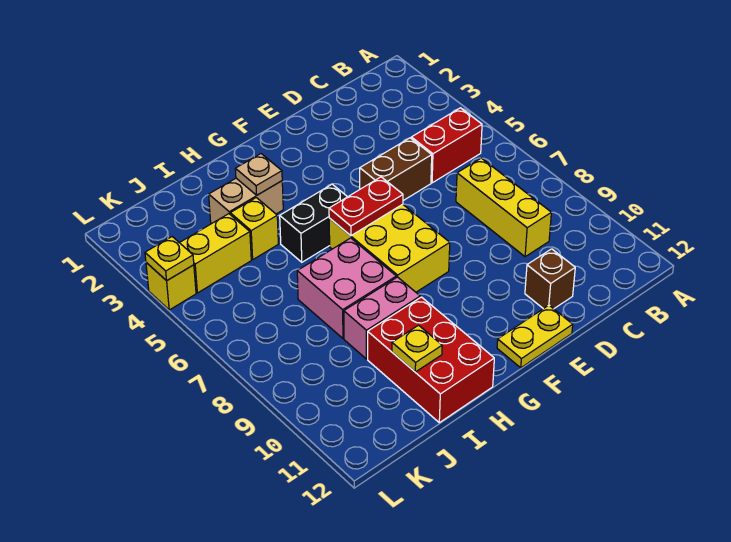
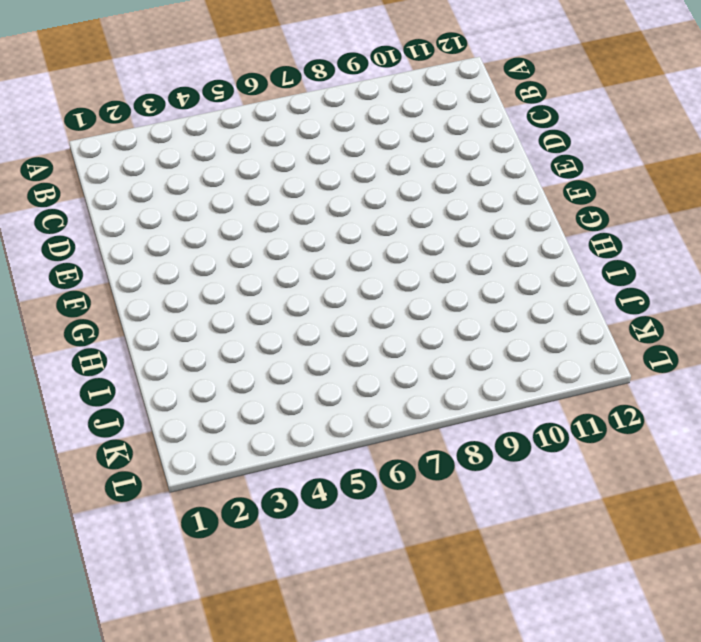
none -> red brick B5:C5 level 1
none -> yellow brick C7:C9 level 1
none -> brown brick D5:E5 level 1

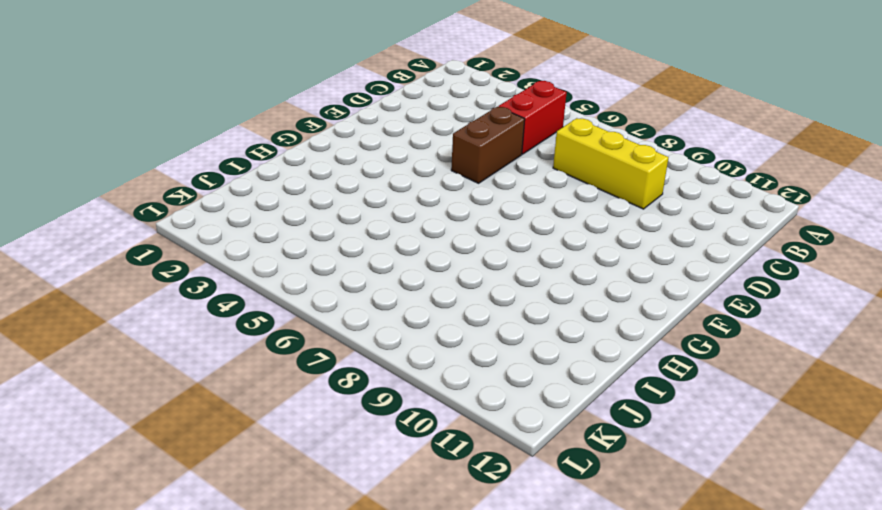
none -> brown brick D11 level 1
none -> yellow plate E12:F12 level 1
none -> yellow brick F6:G8 level 1

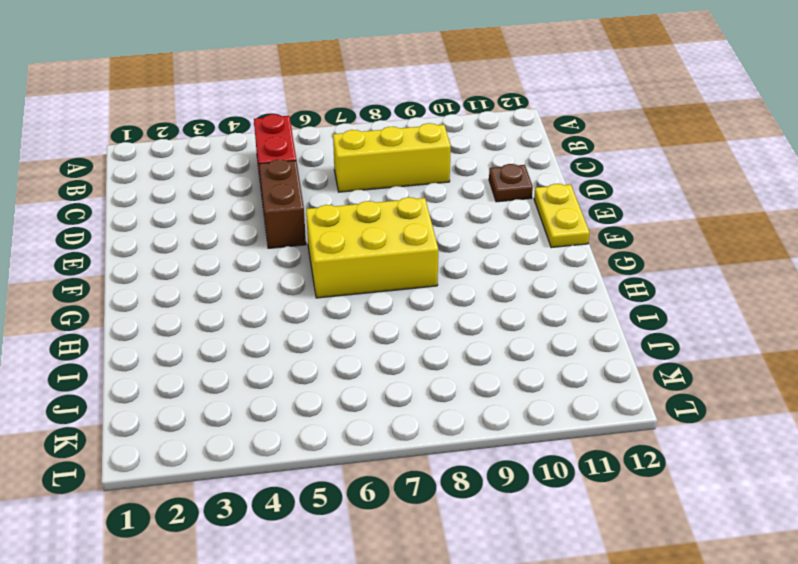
brown plate D11 level 1 -> brown brick D11 level 1
none -> black brick G5:H5 level 1
none -> tan brick H3:I3 level 1
none -> pink brick H7:I8 level 1

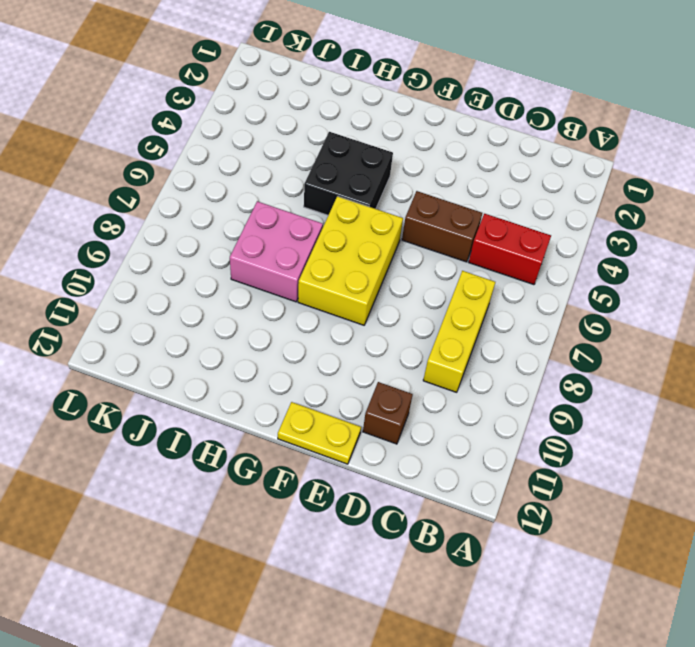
black brick G4:H5 level 1 -> black brick G5:H5 level 1
none -> tan brick H3:I3 level 1
none -> pink brick H9:I9 level 1
none -> red brick H10:I12 level 1

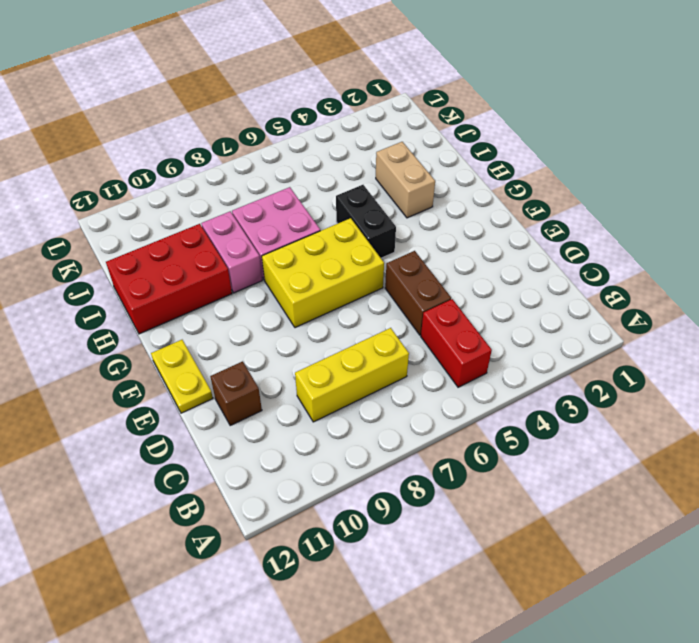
none -> yellow brick I4 level 1
none -> yellow brick J4:K4 level 1
none -> yellow brick L4 level 1

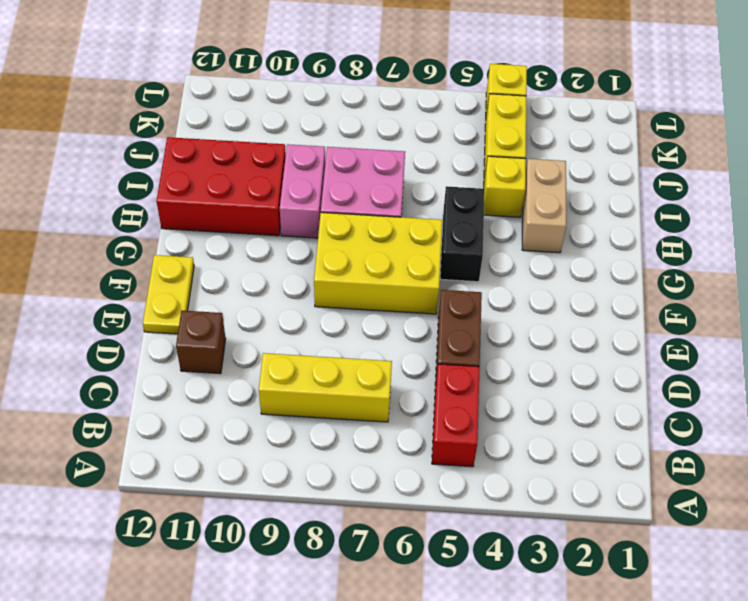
none -> red plate F6:G6 level 2
none -> tan plate H3 level 2
none -> yellow plate I11 level 2

